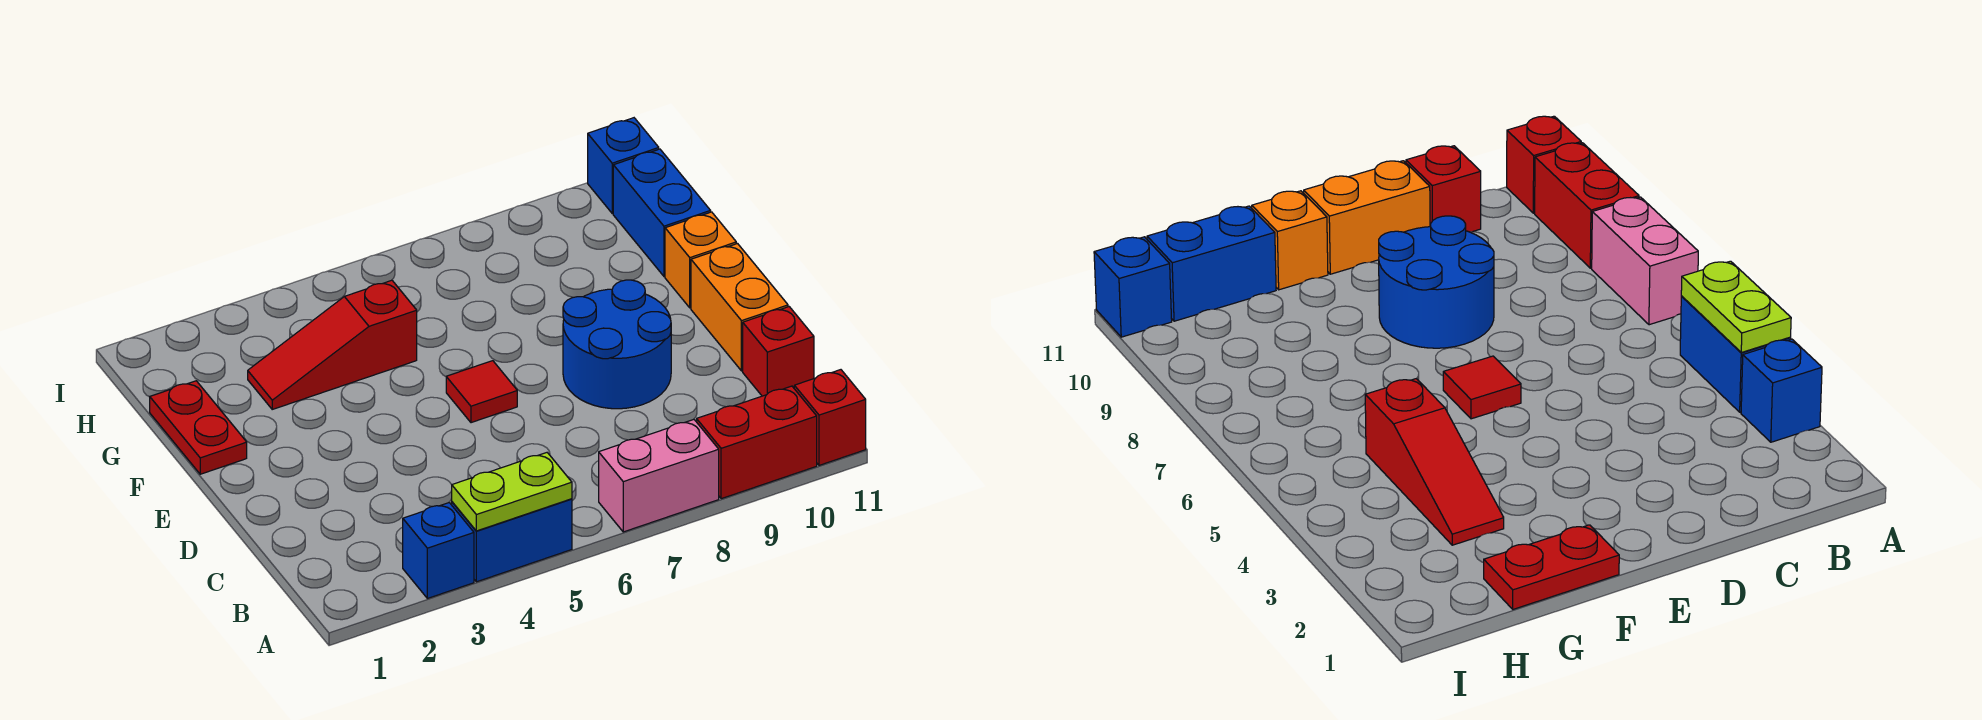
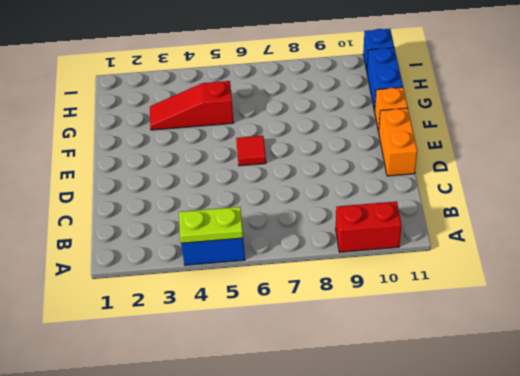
none -> blue brick A3 level 1
none -> pink brick A7:A8 level 1
none -> red brick A11 level 1

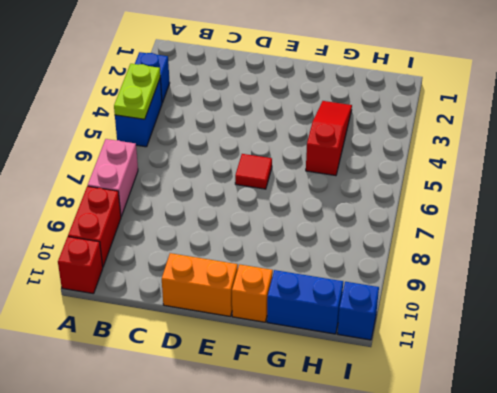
none -> red brick C11 level 1
none -> blue round brick D8:E9 level 1
none -> red plate F1:G1 level 1

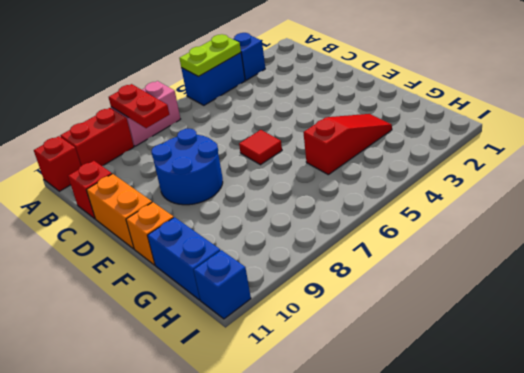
red plate A8:B8 level 2 -> red plate F1:G1 level 1

